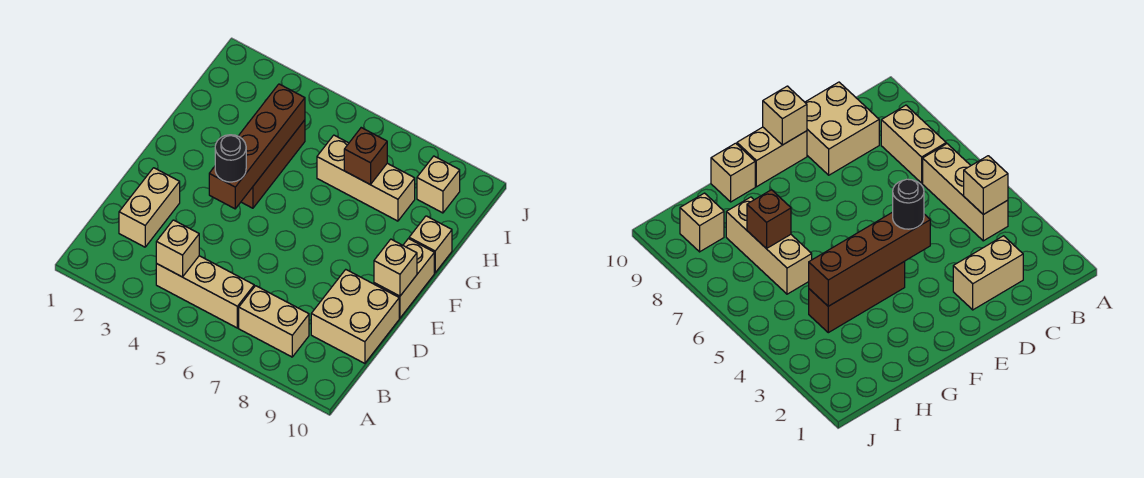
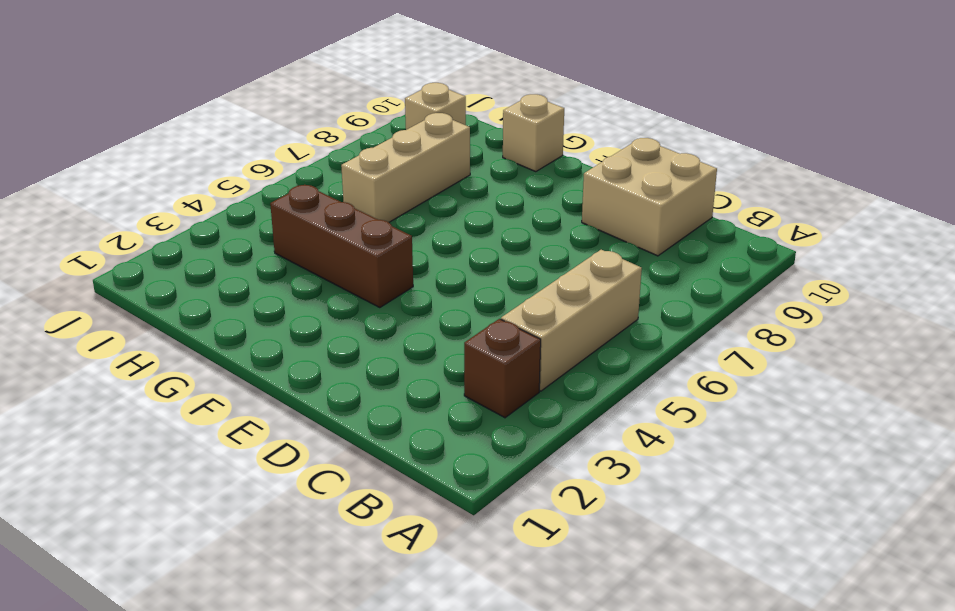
brown brick B3 level 1 -> brown brick H7 level 2
none -> tan brick B7:B8 level 1
none -> tan brick C2:D2 level 1
none -> tan brick E10:F10 level 1

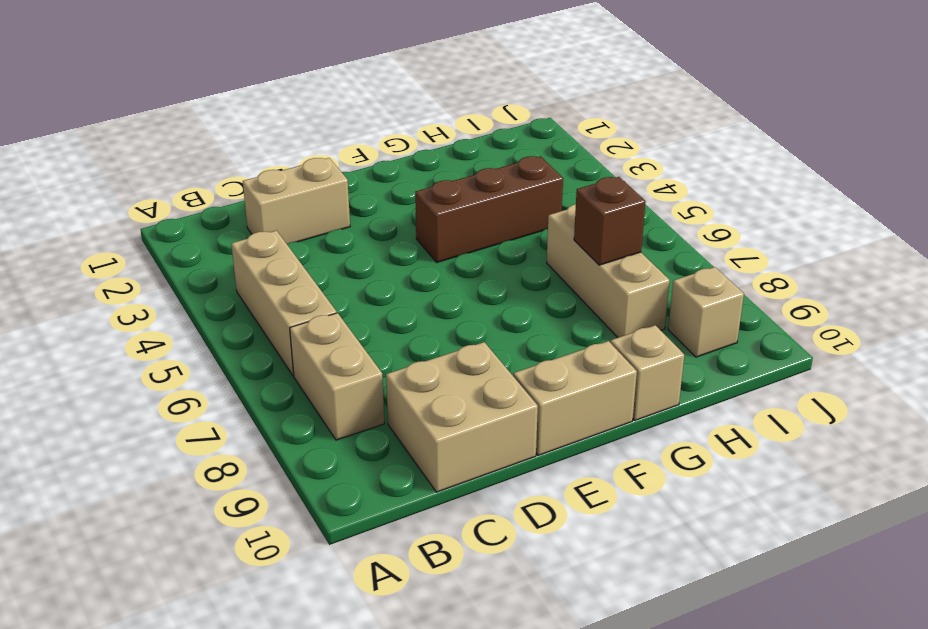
none -> tan brick B4 level 2
none -> brown brick E4:H4 level 2
none -> tan brick E10 level 2

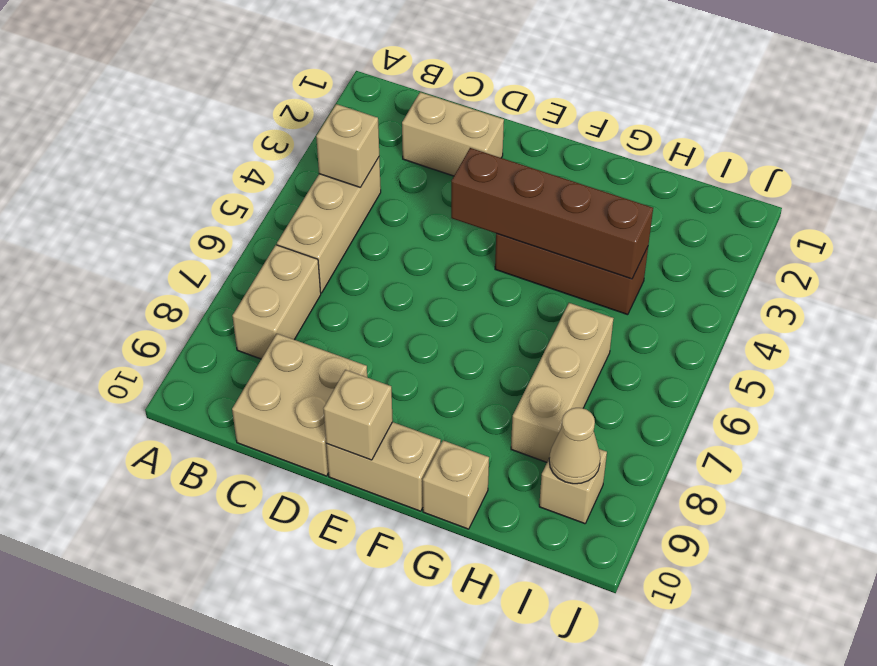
tan cone I9 level 2 -> none
none -> brown brick H7 level 2
none -> black round brick E4 level 3

